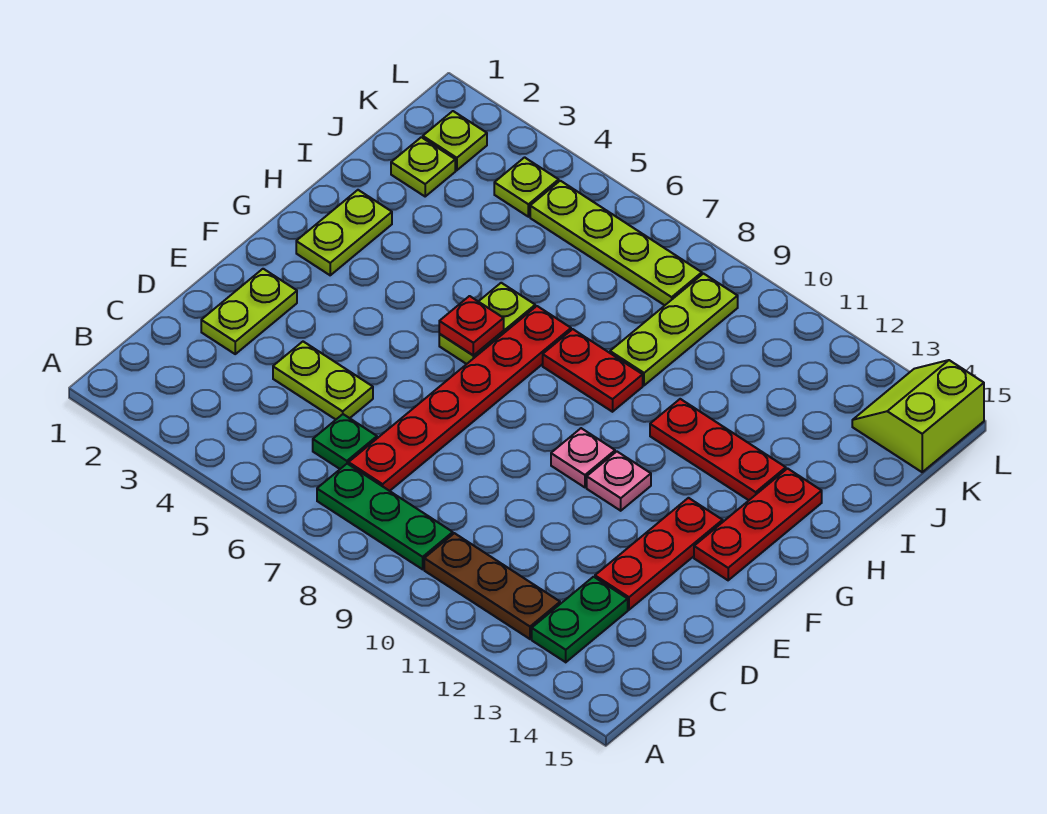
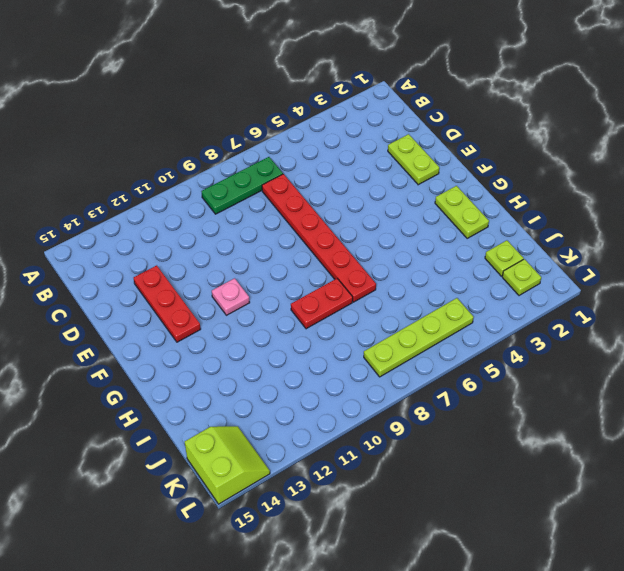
none -> brown plate B10:B12 level 1
none -> green plate B13:C13 level 1
none -> green plate C6 level 1

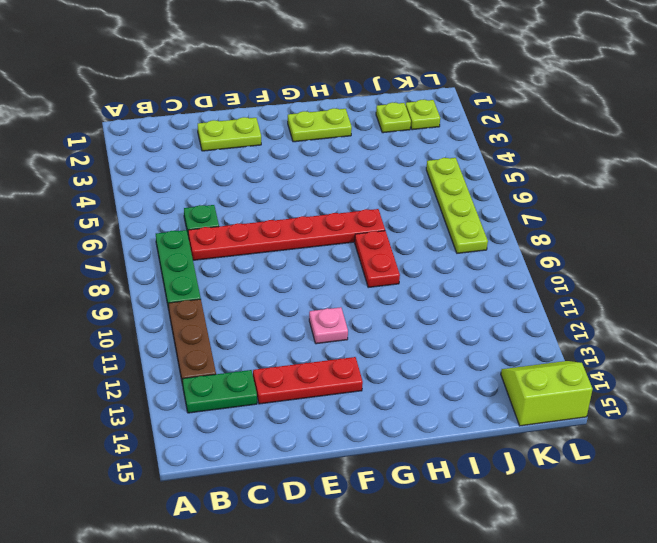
none -> lime plate D4:D5 level 1
none -> pink plate F10 level 1
none -> red plate F14:H14 level 1

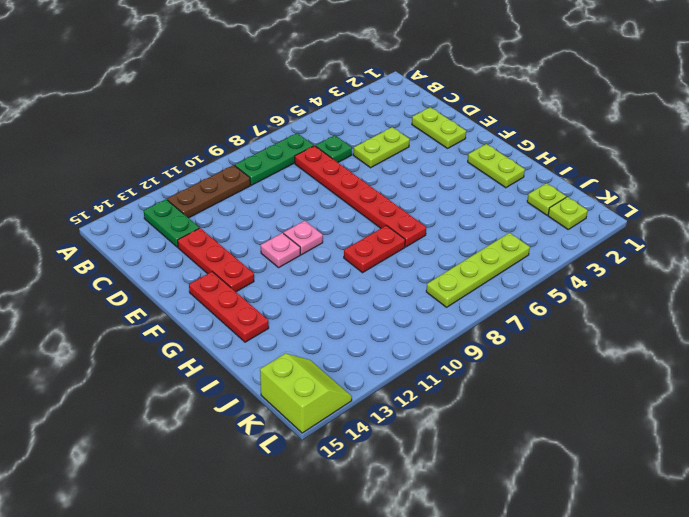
none -> lime plate G6:H6 level 1
none -> red plate H11:H13 level 1
none -> lime plate I9:K9 level 1

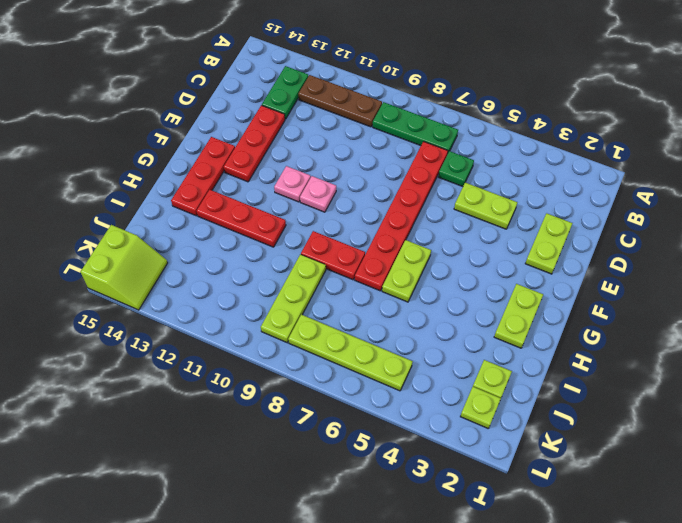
none -> lime plate K4 level 1
none -> red plate G6 level 2

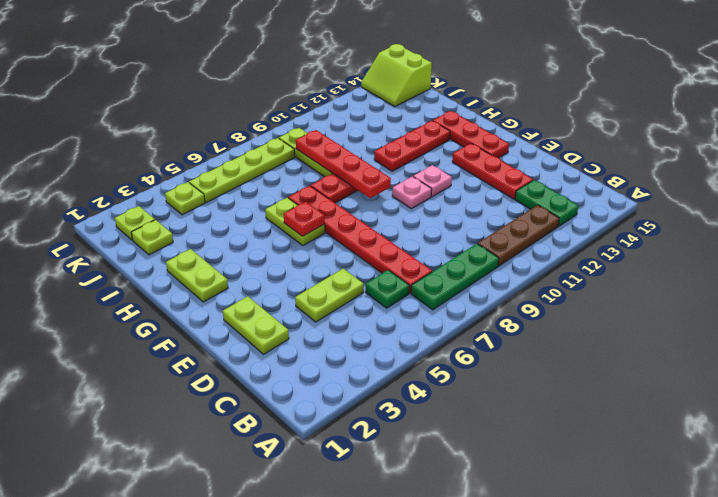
red plate G9:J9 level 2 -> none

